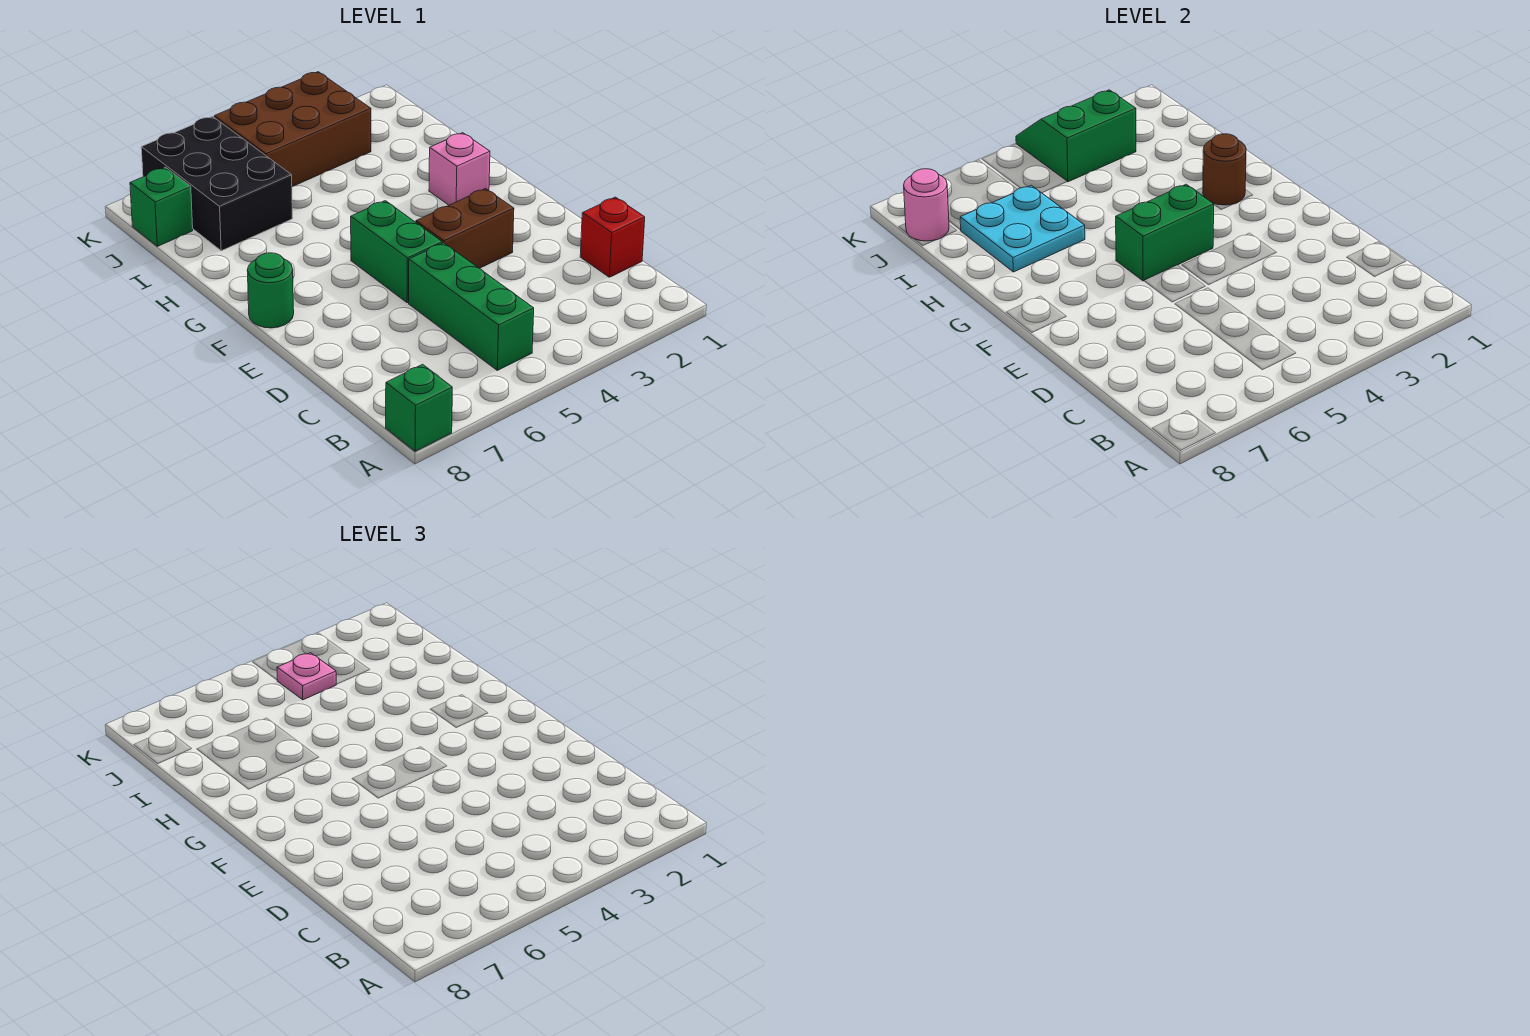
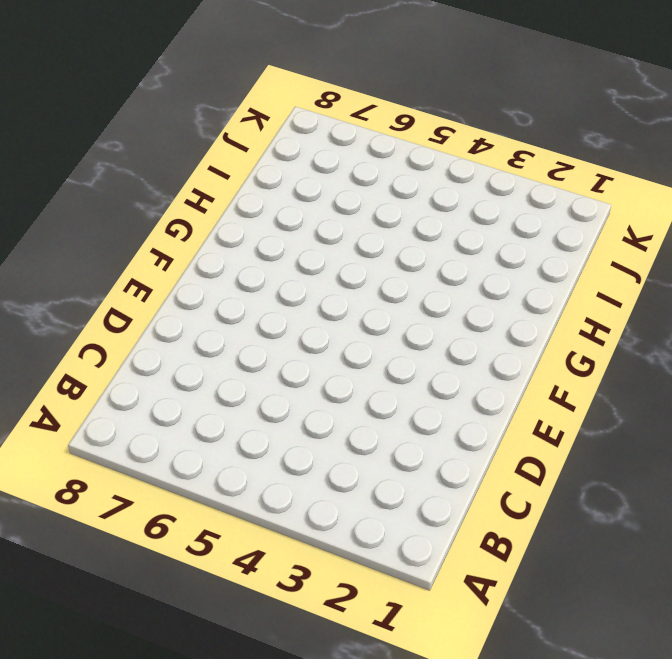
none -> green brick A8 level 1
none -> green brick B5:D5 level 1
none -> red brick C1 level 1

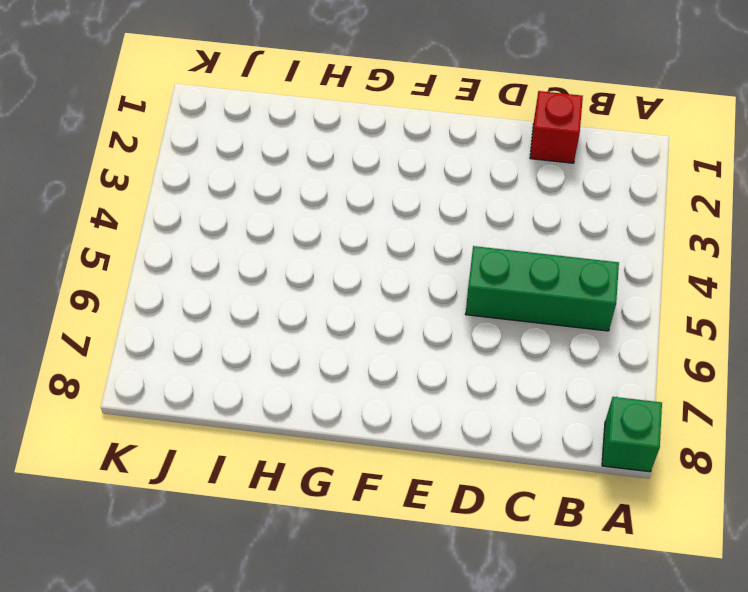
none -> brown brick E3:E4 level 1
none -> green brick E5:F5 level 1
none -> green round brick F8 level 1

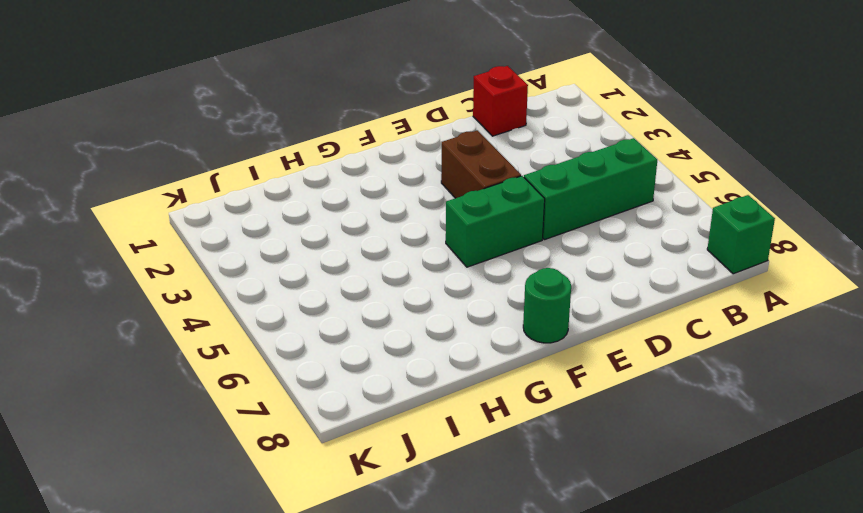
none -> pink brick G2 level 1
none -> black brick I6:K7 level 1
none -> brown brick J3:K5 level 1

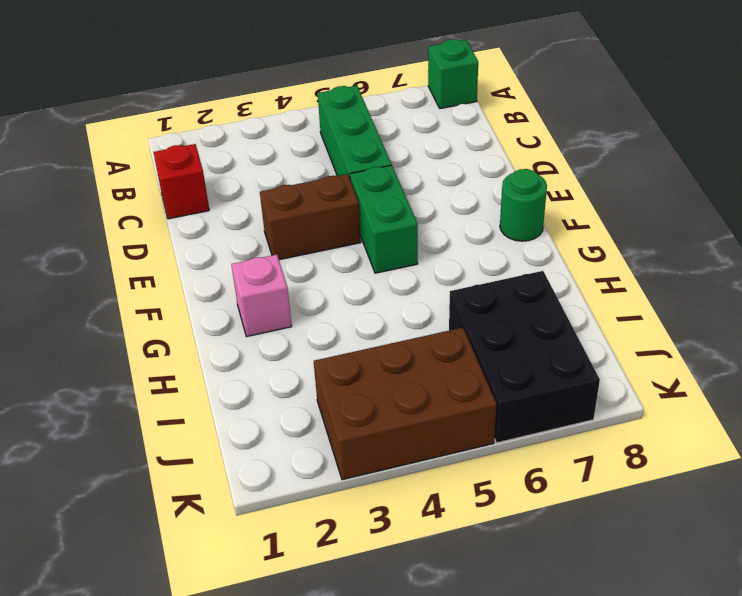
none -> green brick J8 level 1
none -> green brick F4:F5 level 2
none -> brown round brick G2 level 2

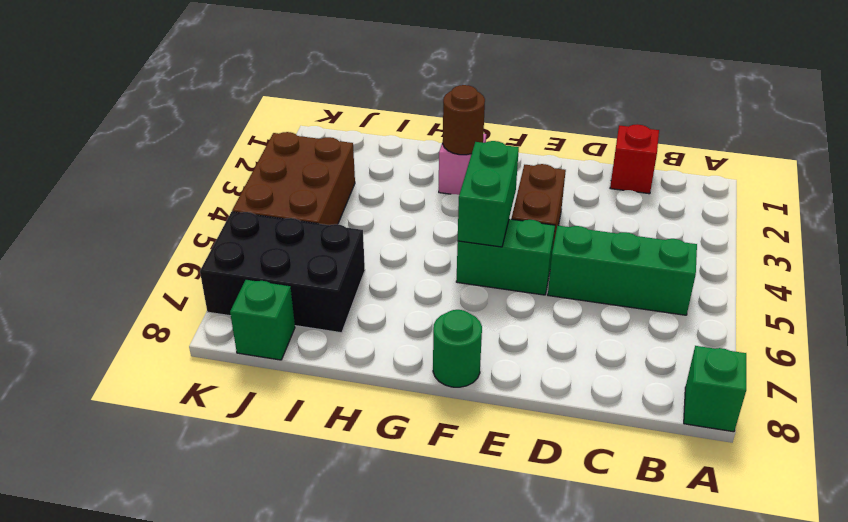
none -> cyan plate H6:I7 level 2
none -> green slope J3:K4 level 2 top J
none -> pink round brick J8 level 2

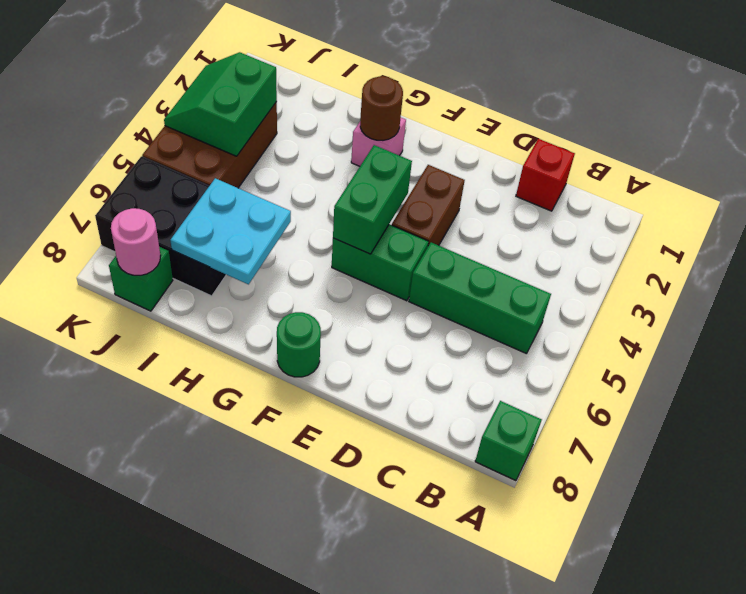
none -> pink plate J4 level 3

